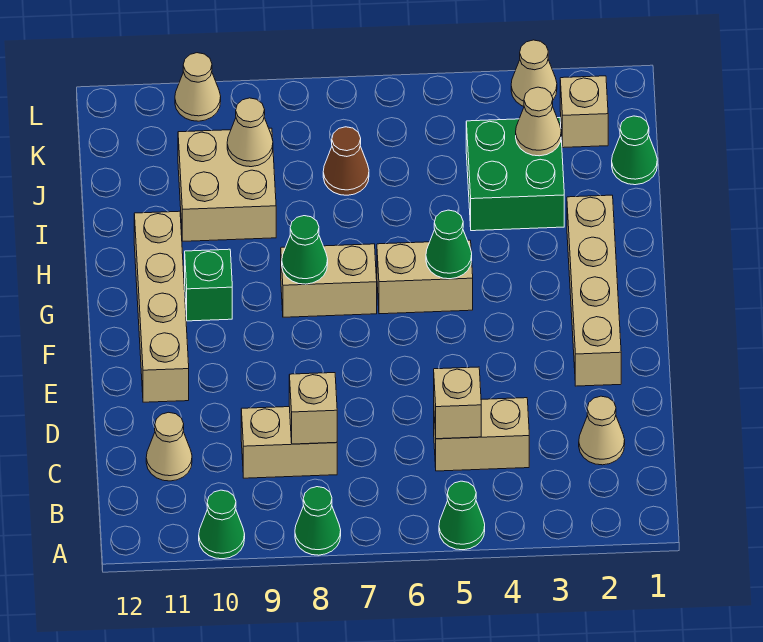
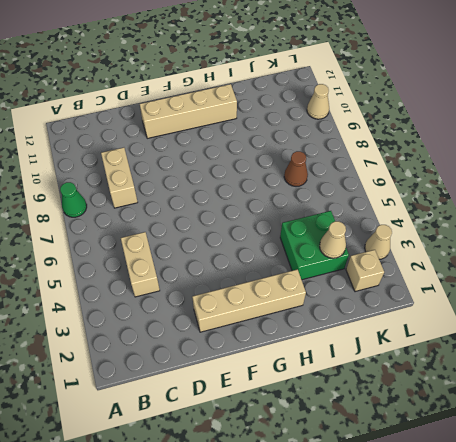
none -> green cone A5 level 1
none -> green cone A10 level 1
none -> tan cone C2 level 1

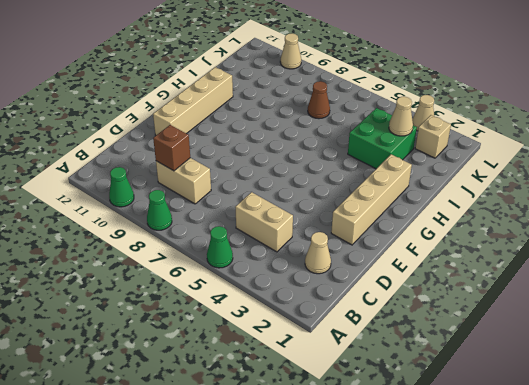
brown brick C9 level 2 -> none
none -> tan cone C11 level 1
none -> tan brick G5:G6 level 1
none -> tan brick G7:G8 level 1

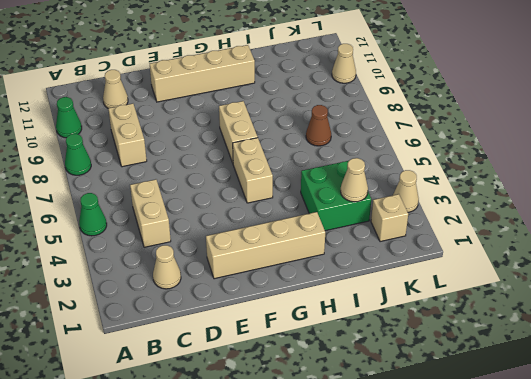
none -> green brick G10 level 1
none -> tan brick I9:J10 level 1
none -> green cone J1 level 1

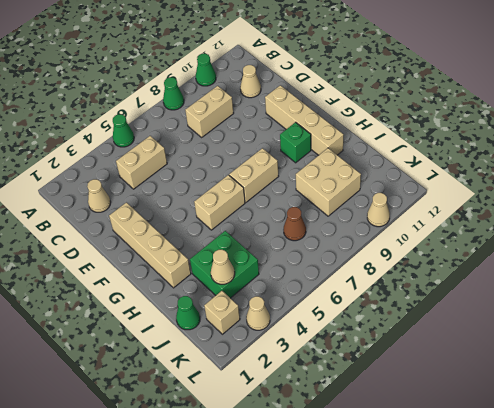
none -> tan brick C5 level 2
none -> tan brick C8 level 2
none -> green cone G5 level 2

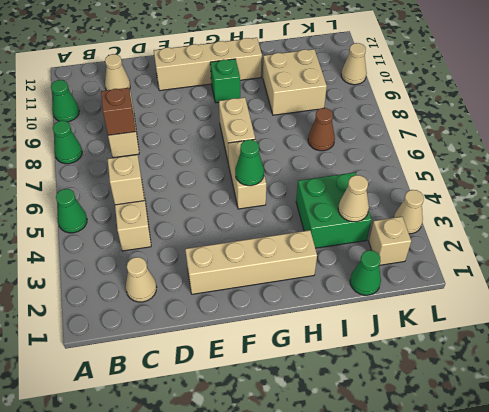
brown brick C8 level 2 -> tan brick C8 level 2
none -> green cone G8 level 2
none -> tan cone J9 level 2

